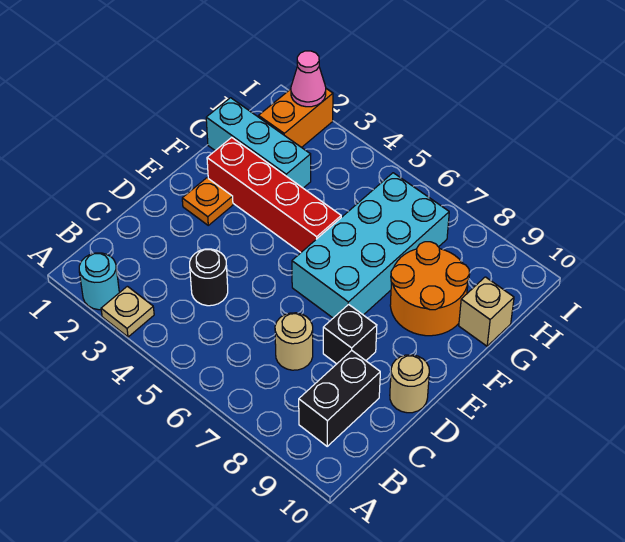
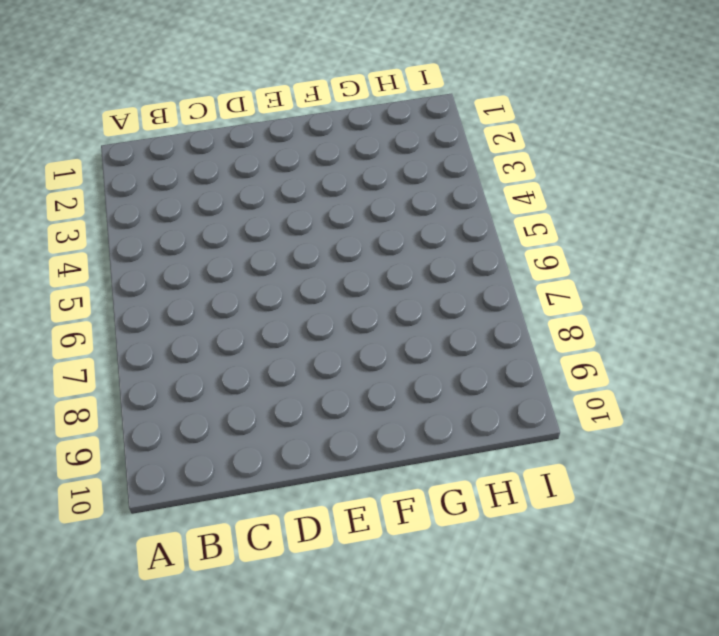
none -> cyan round brick A2 level 1
none -> tan plate A3 level 1
none -> black brick B9:C9 level 1

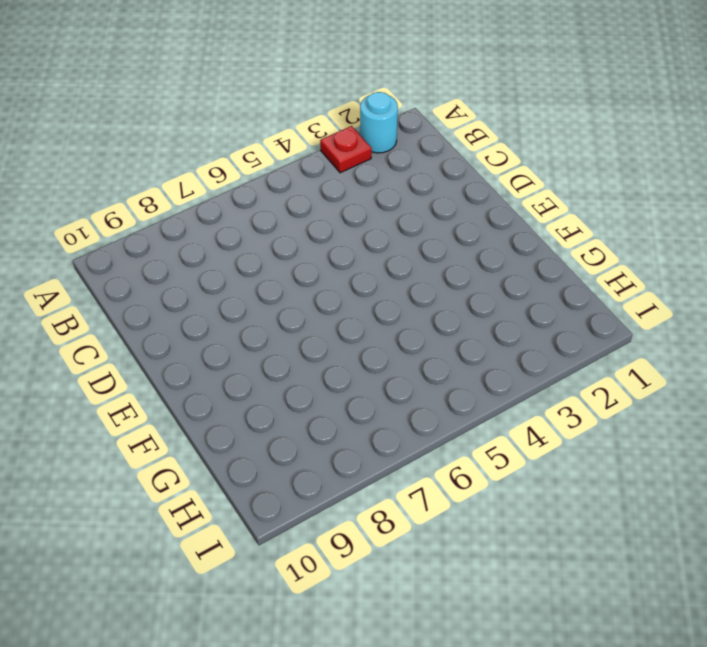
red plate A3 level 1 -> tan plate A3 level 1
none -> black brick B9:C9 level 1
none -> black round brick C4 level 1
none -> tan round brick C7 level 1

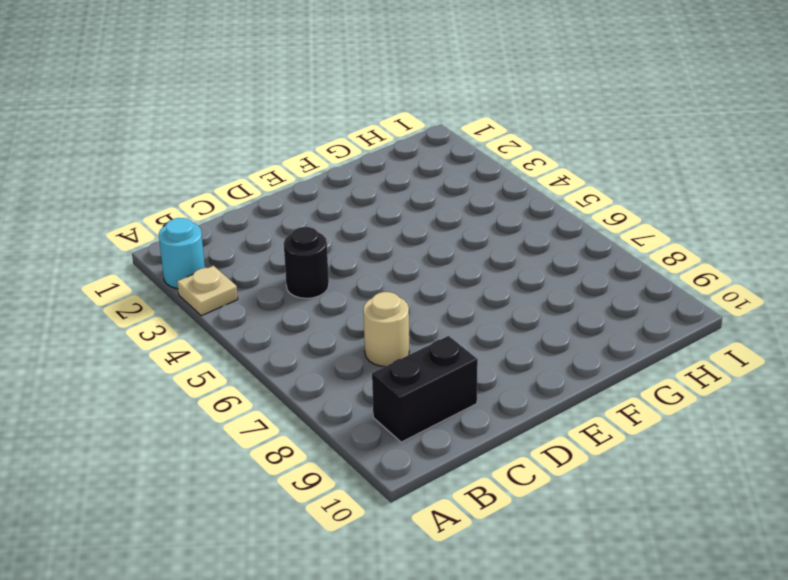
none -> black brick D8 level 1
none -> tan round brick D10 level 1
none -> orange plate E2 level 1

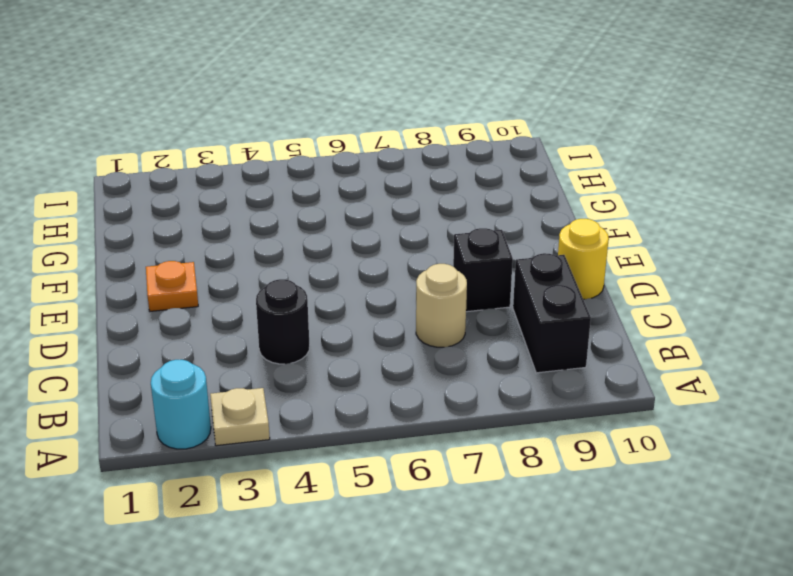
yellow round brick D10 level 1 -> tan round brick D10 level 1
none -> cyan brick E6:H7 level 1
none -> red brick F2:F5 level 1
none -> orange round brick F8:G9 level 1

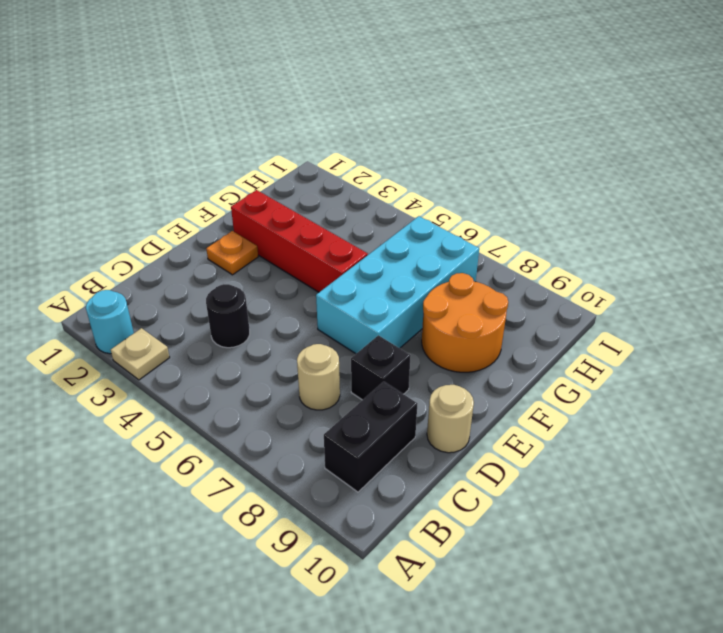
none -> cyan brick G1:G3 level 1
none -> tan brick G10 level 1
none -> orange brick H2:I2 level 1

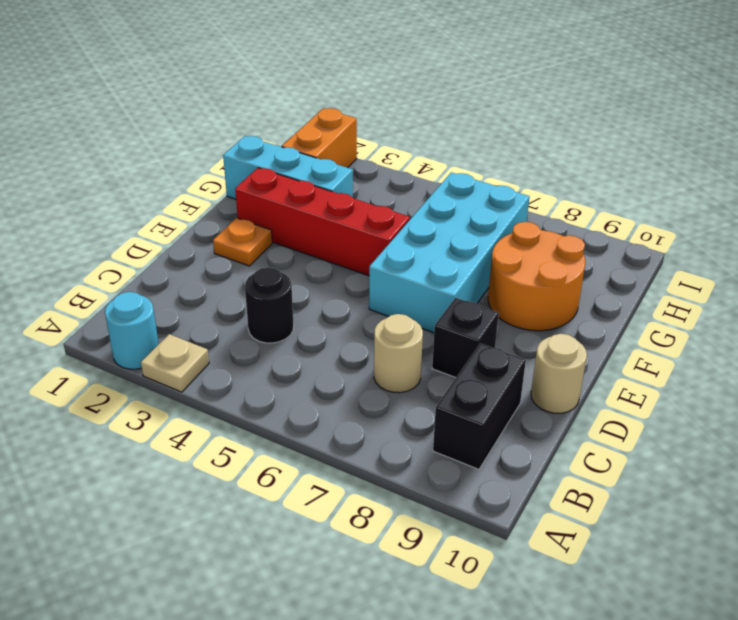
none -> tan brick G10 level 1
none -> pink cone I2 level 2

